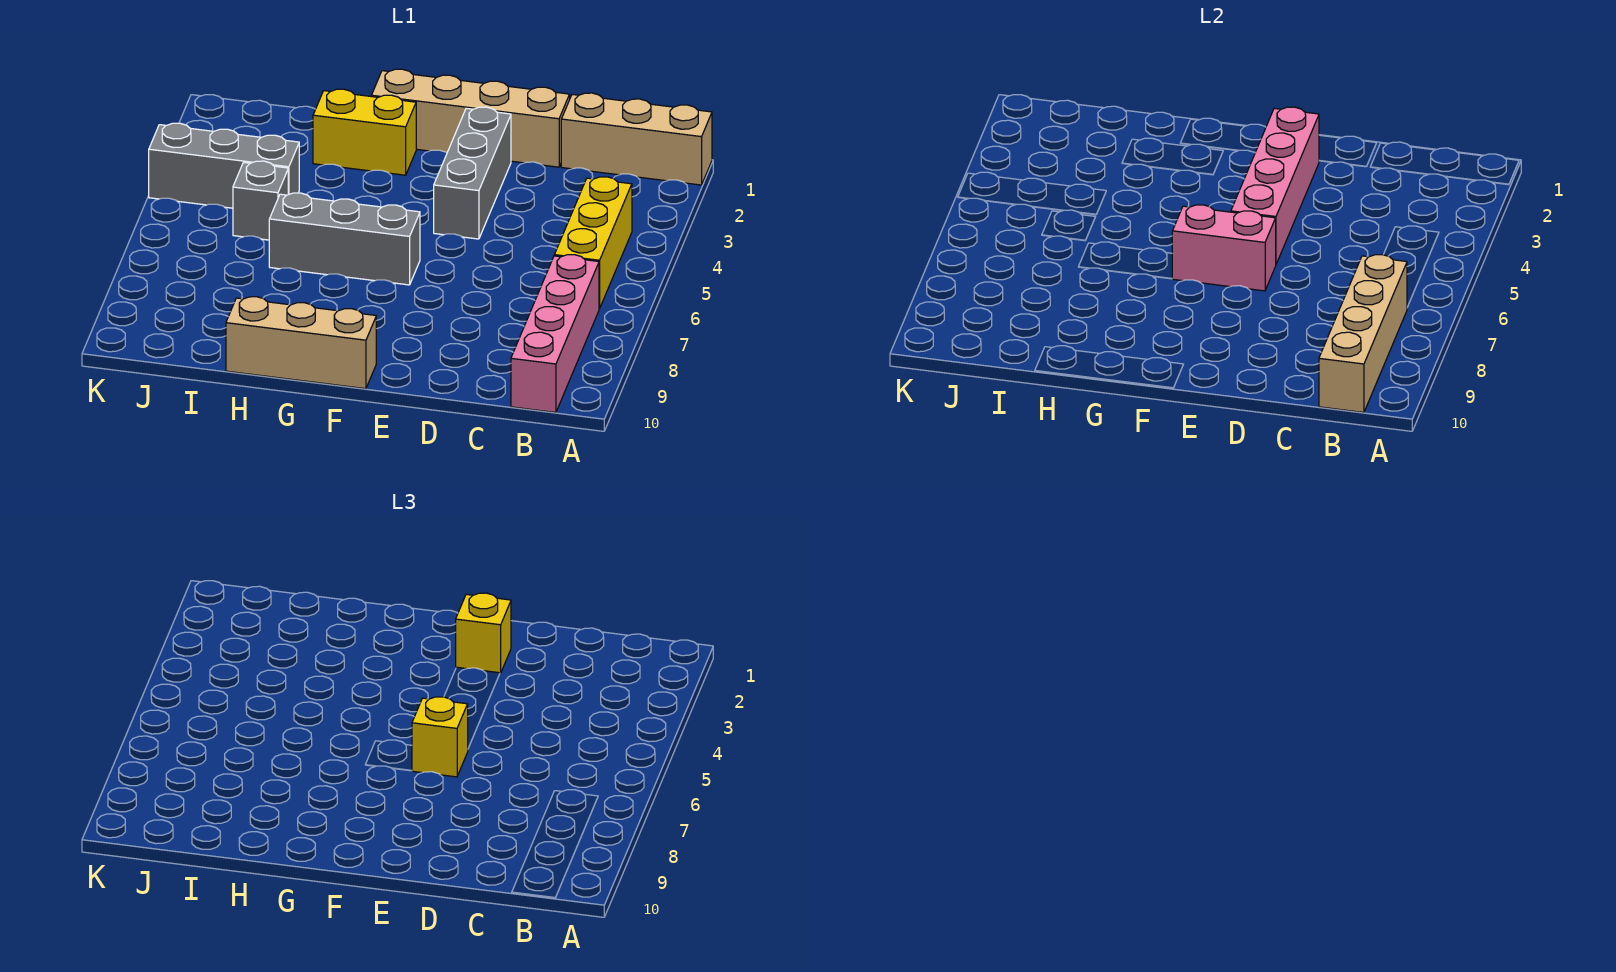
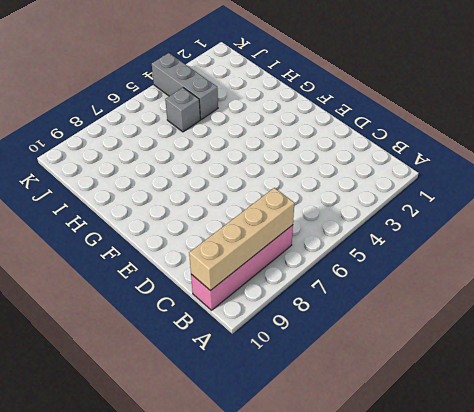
none -> tan brick A1:C1 level 1
none -> yellow brick B4:B6 level 1
none -> tan brick D1:G1 level 1

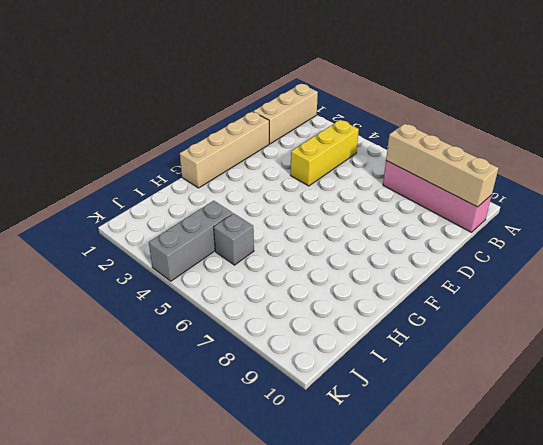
yellow brick B4:D4 level 1 -> yellow brick B4:B6 level 1
none -> grey brick E2:E4 level 1
none -> grey brick F6:H6 level 1
none -> tan brick F10:H10 level 1

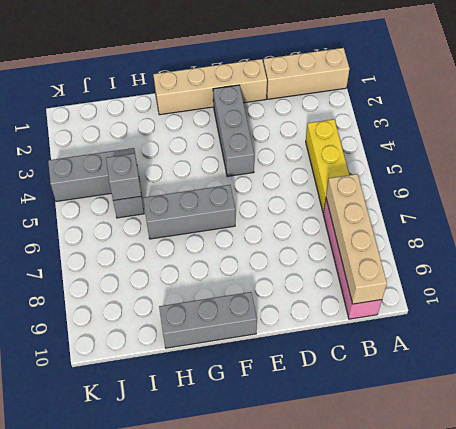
grey brick F10:H10 level 1 -> tan brick F10:H10 level 1
grey brick I5 level 2 -> none
none -> yellow brick G2:H2 level 1
none -> pink brick E2:E5 level 2
none -> pink brick E6:F6 level 2

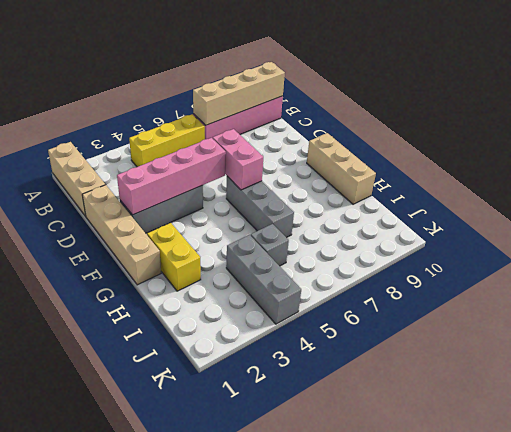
none -> yellow brick E2 level 3
none -> yellow brick E6 level 3

